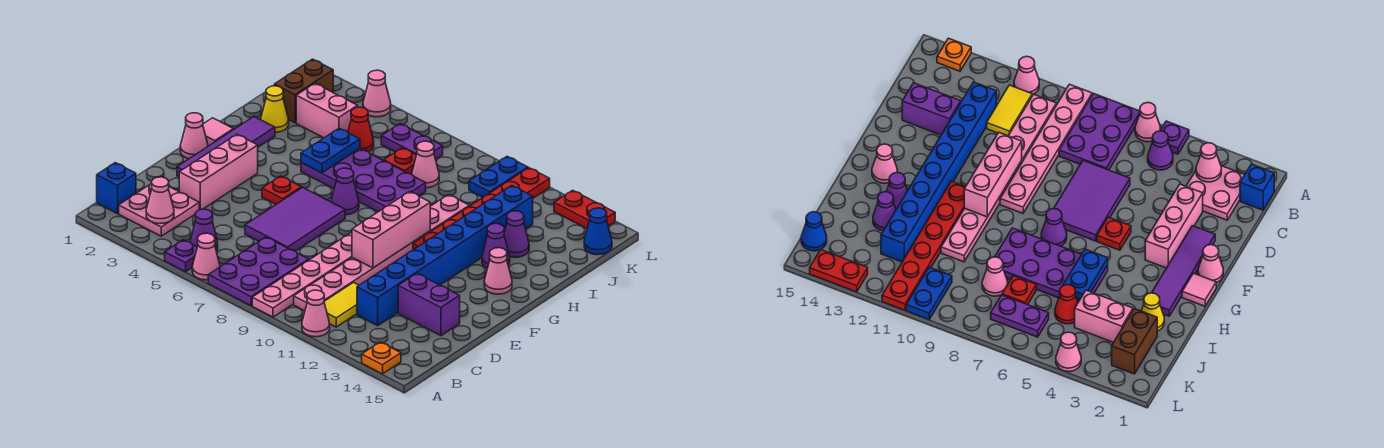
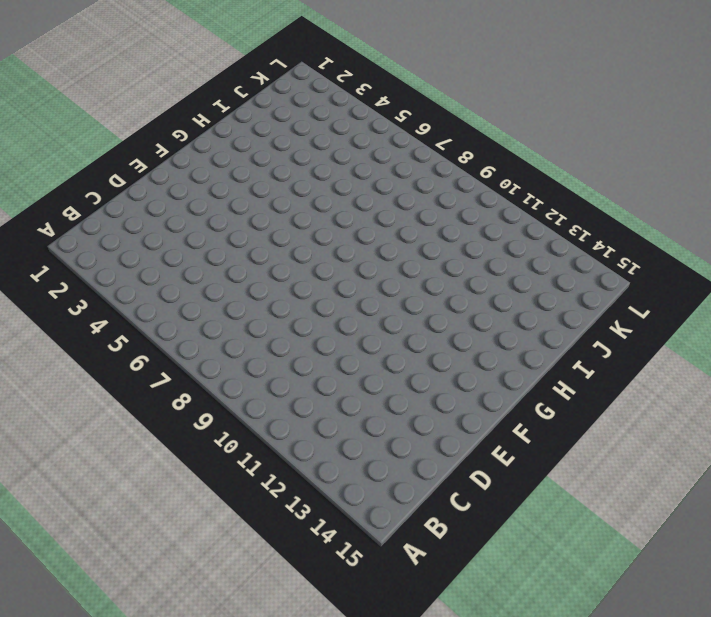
none -> purple plate A5 level 1
none -> pink cone A6 level 1
none -> purple plate A7:C8 level 1
none -> pink plate A9:F9 level 1

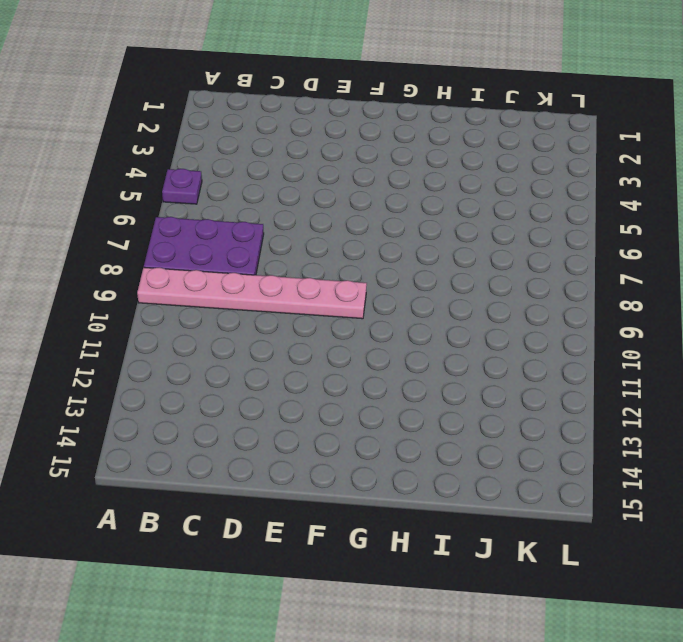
none -> pink cone A6 level 1
none -> pink cone A11 level 1
none -> orange plate A14 level 1
none -> blue brick B1 level 1

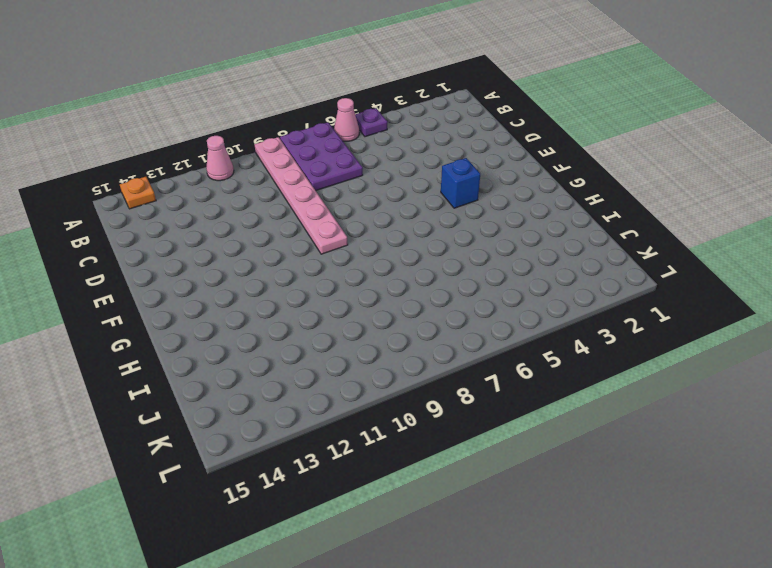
blue brick F4 level 1 -> blue brick B1 level 1
none -> pink plate B2:C3 level 1
none -> purple cone B5 level 1
none -> pink plate B10:I10 level 1
none -> yellow tile B11:C11 level 1

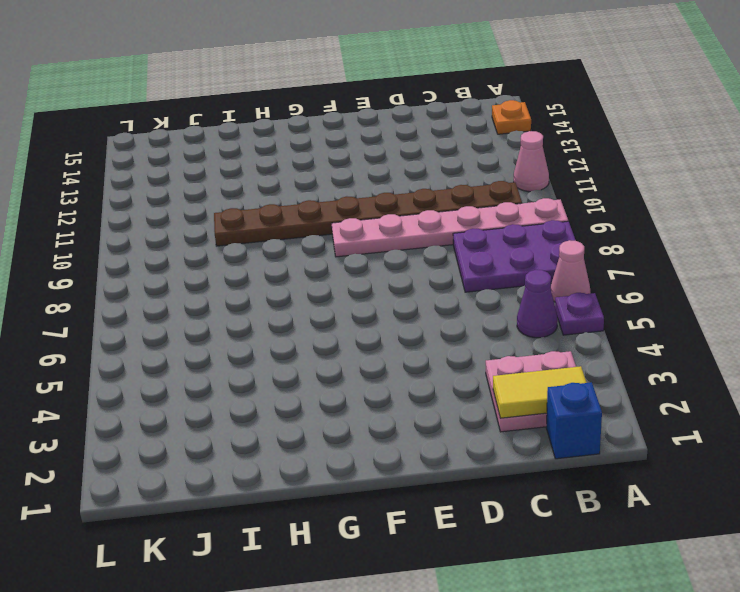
yellow tile B2:C2 level 2 -> yellow tile B11:C11 level 1
brown plate B10:I10 level 1 -> pink plate B10:I10 level 1
none -> blue brick C12:J12 level 1
none -> pink brick D3:F3 level 1
none -> purple tile D6:F7 level 1
none -> purple brick D13:D14 level 1

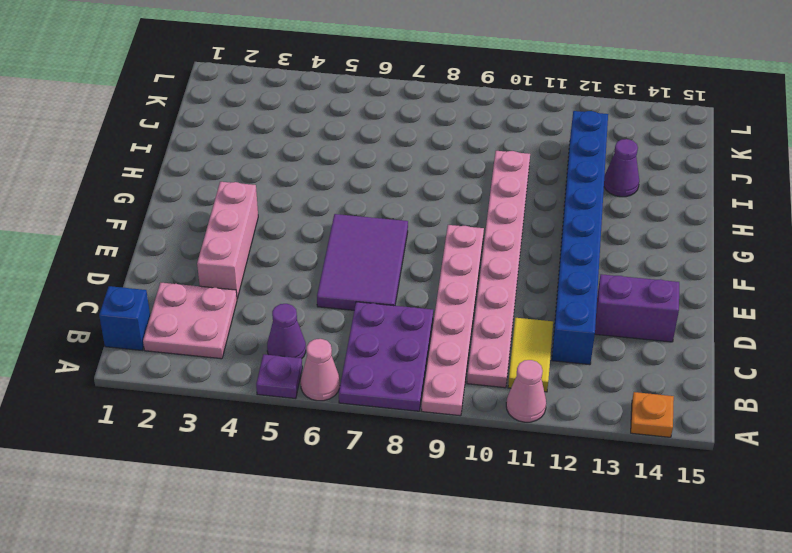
none -> purple tile E2:H2 level 1
none -> pink cone F1 level 1
none -> red plate F5 level 1
none -> pink tile G1 level 1

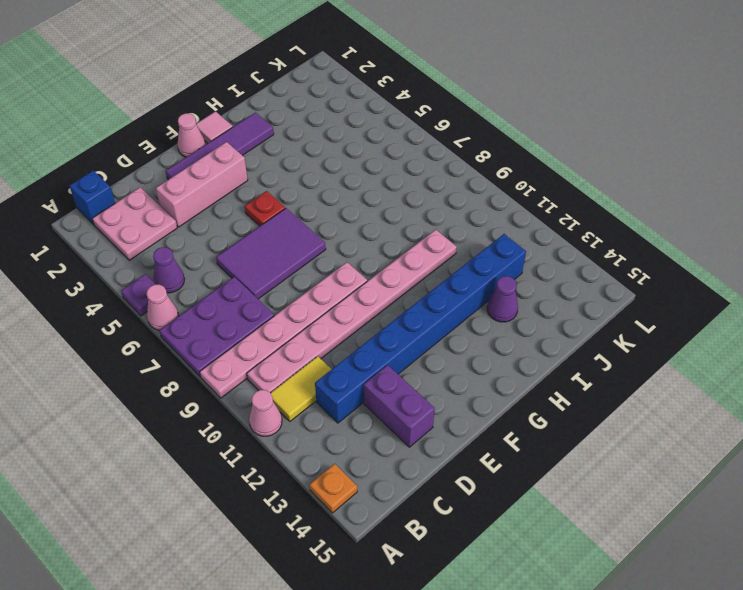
none -> purple cone G7 level 1
none -> red plate G11:L11 level 1
none -> pink cone G14 level 1
none -> purple plate H5:I8 level 1

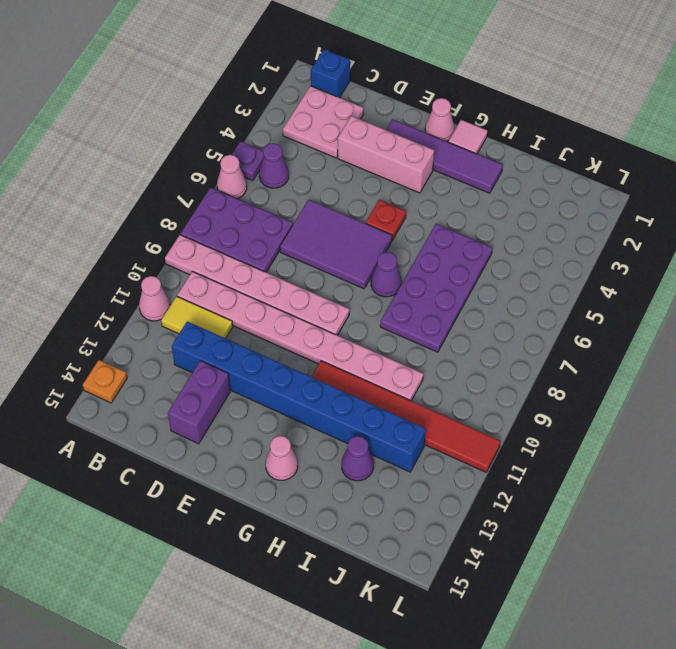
red tile G11:L11 level 1 -> red plate G11:L11 level 1
none -> purple cone H13 level 1
none -> yellow cone I2 level 1
none -> brown brick J2:K2 level 1
none -> pink brick J3:J4 level 1

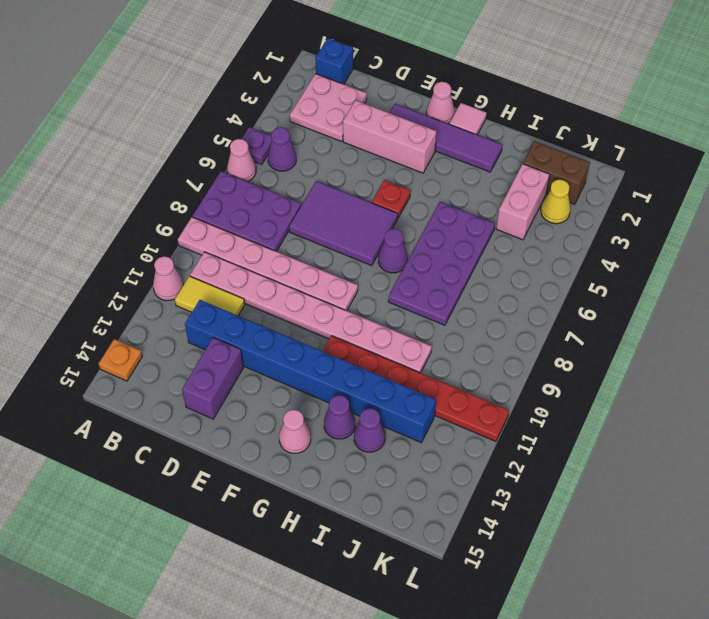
yellow cone K3 level 1 -> yellow cone I2 level 1
none -> red cone J5 level 1
none -> red plate J7 level 1
none -> pink cone J8 level 1
none -> purple plate K6:K7 level 1

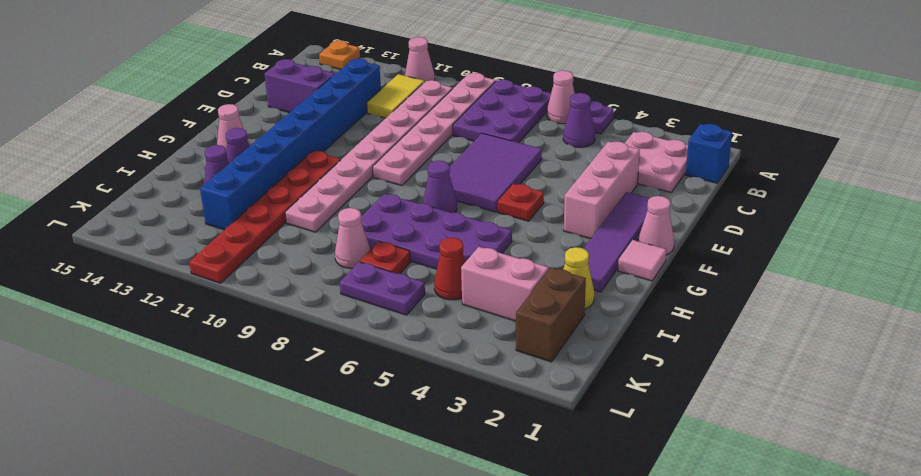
none -> blue plate K10:L10 level 1
none -> blue cone K15 level 1
none -> pink cone L4 level 1
none -> red plate L13:L14 level 1

